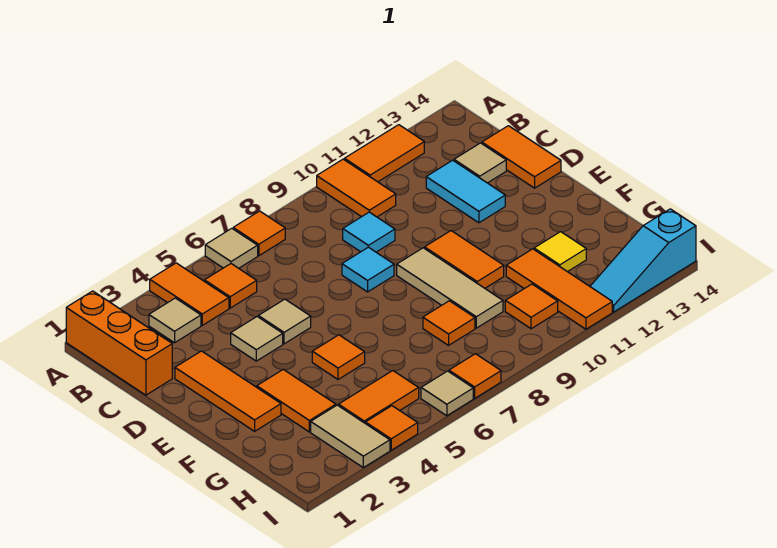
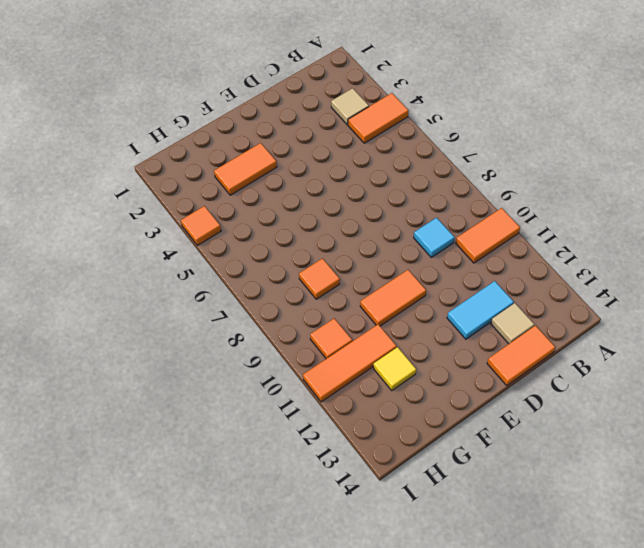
none -> orange brick A1:C1 level 1
none -> tan tile A6 level 1
none -> orange tile A7 level 1
none -> orange tile A11:A12 level 1

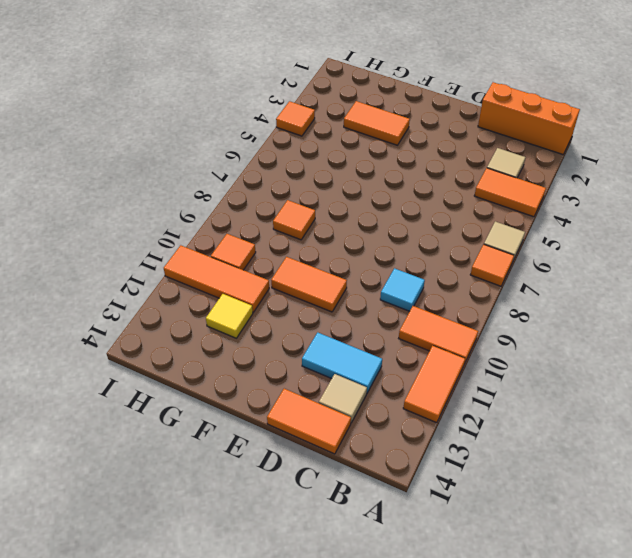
none -> orange tile B5 level 1
none -> orange tile D2:F2 level 1
none -> tan tile D4 level 1
none -> tan tile D5 level 1

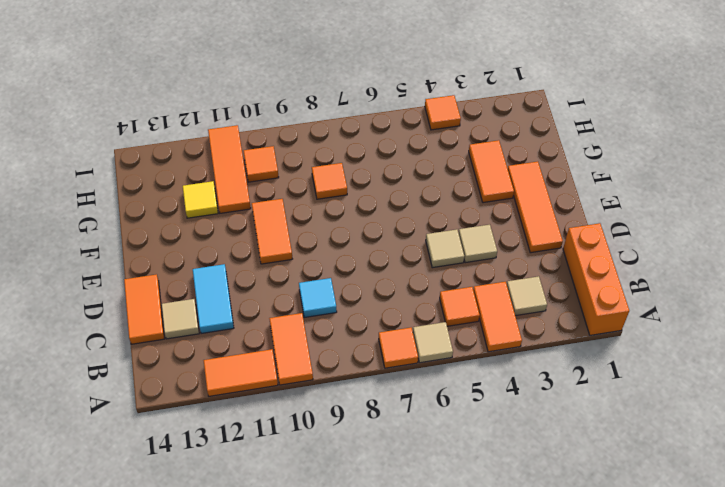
none -> cyan tile D8 level 1
none -> tan tile E9:G9 level 1
none -> orange tile F5 level 1
none -> tan tile H3:I3 level 1

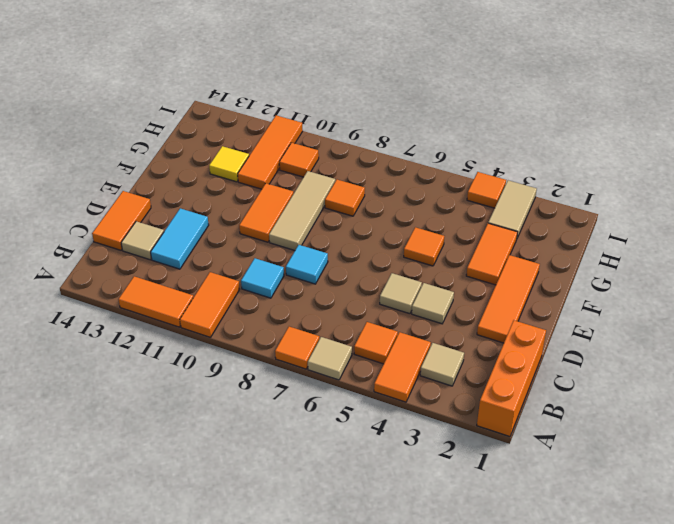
none -> orange tile H4:H5 level 1
none -> tan tile I6 level 1
none -> orange tile I7 level 1
none -> cyan slope I12:I14 level 1 top 14

